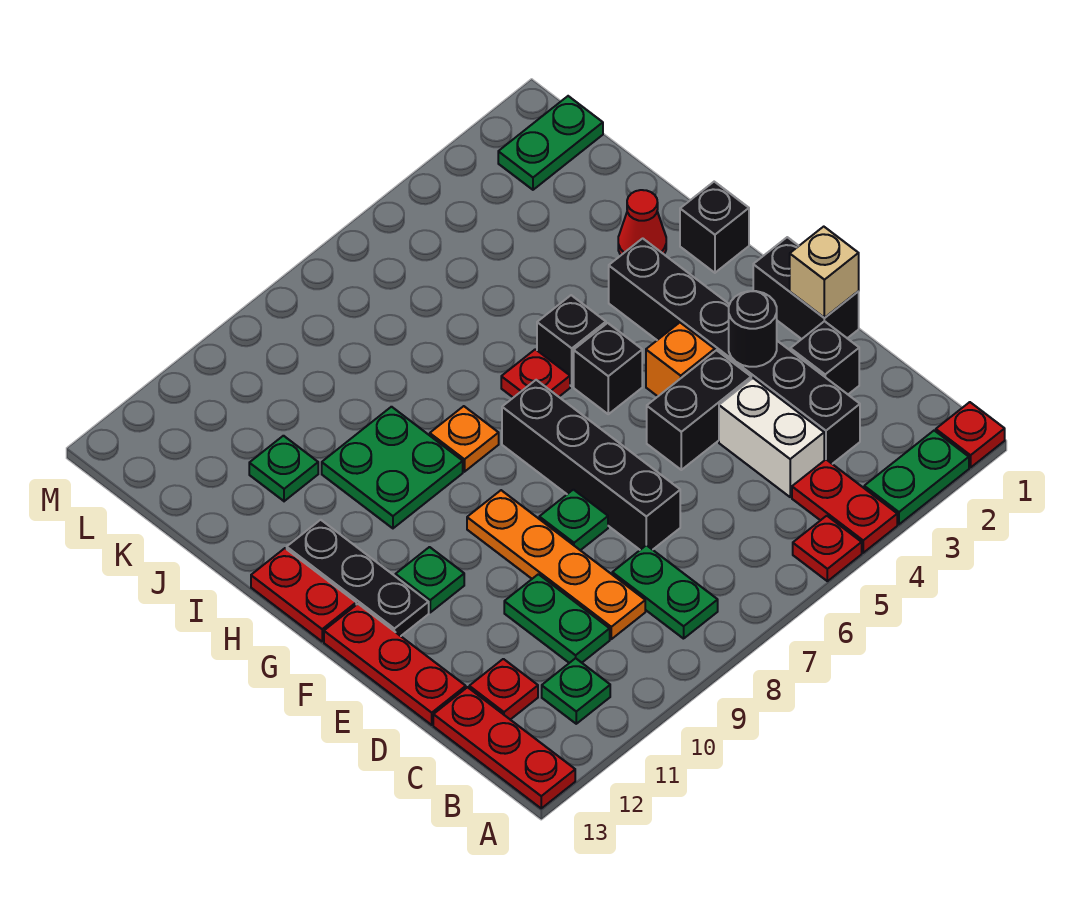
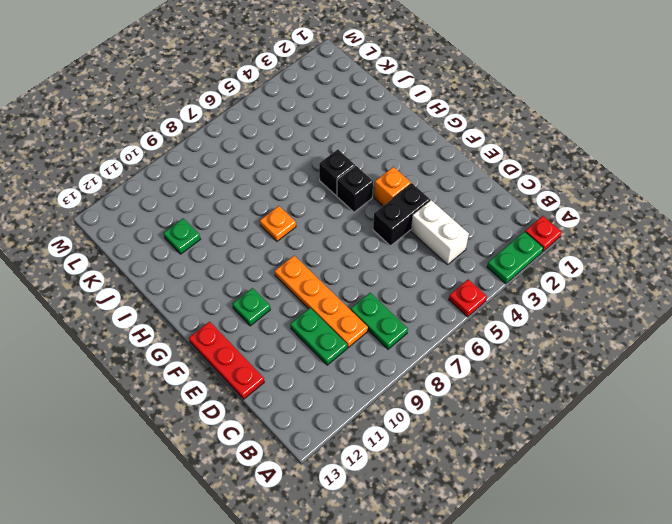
none -> red plate A4:B4 level 1
none -> red plate A13:C13 level 1
none -> green plate B11 level 1
none -> black brick C3:H3 level 1

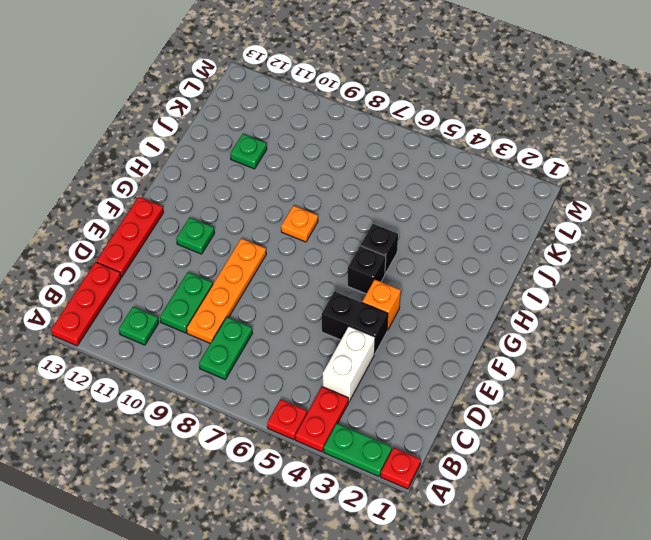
none -> black brick C3:H3 level 1
none -> red plate C12 level 1
none -> black brick D2 level 1
none -> black brick D7:G7 level 1

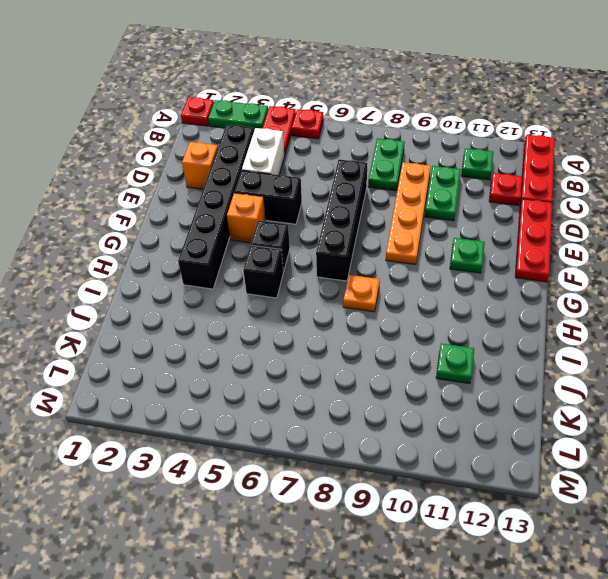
orange brick D2 level 1 -> black brick D2 level 1
none -> black brick E1:F1 level 1
none -> green plate E8 level 1
none -> black plate F12:H12 level 1
none -> red plate G13:H13 level 1

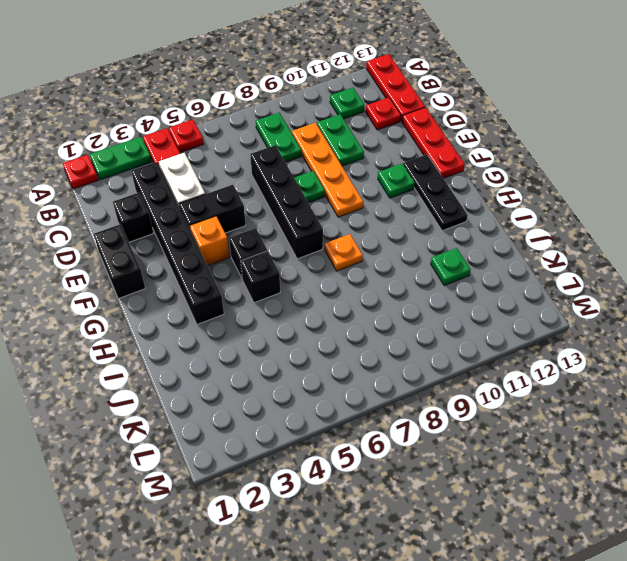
none -> red plate G13:H13 level 1
none -> black brick H1 level 1
none -> red plate H6 level 1
none -> green plate H9:I10 level 1

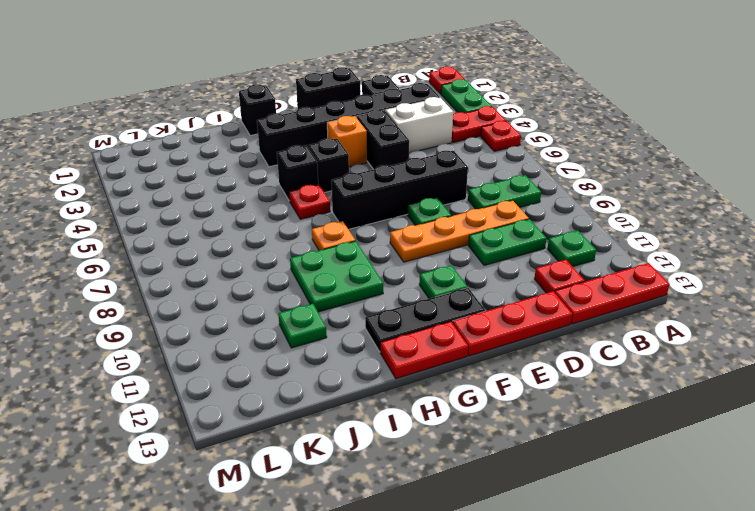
none -> red cone I2 level 1
none -> green plate L1:L2 level 1
none -> tan brick E1 level 2
none -> black round brick E3 level 2

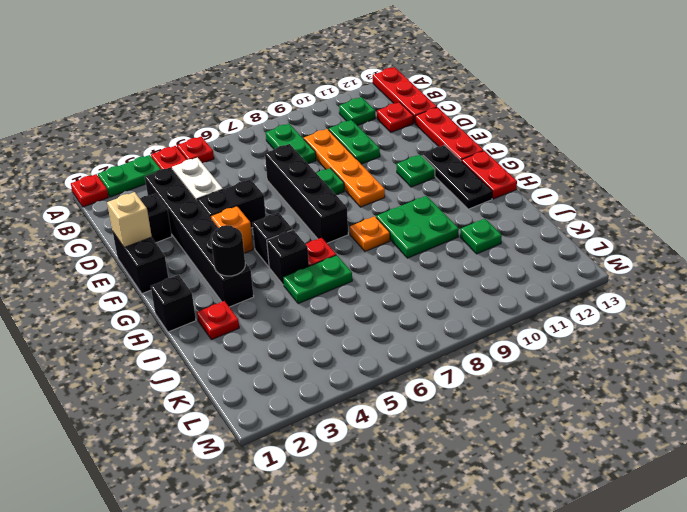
black round brick H3 level 2 -> black round brick E3 level 2
red plate I2 level 1 -> red cone I2 level 1
green plate I5:I6 level 1 -> green plate L1:L2 level 1

